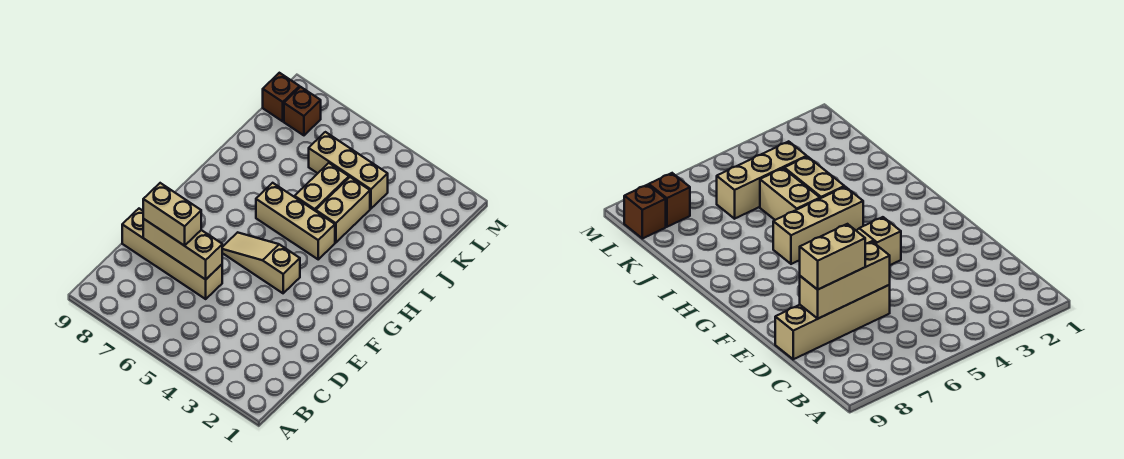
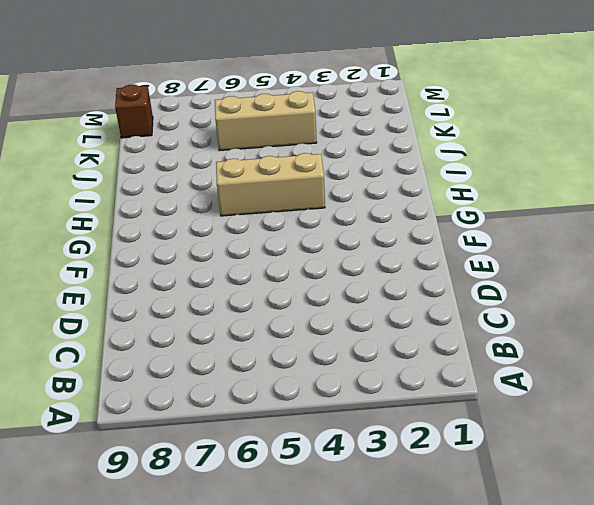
none -> tan brick D6:D9 level 1
none -> tan slope F4:F6 level 1 top 4

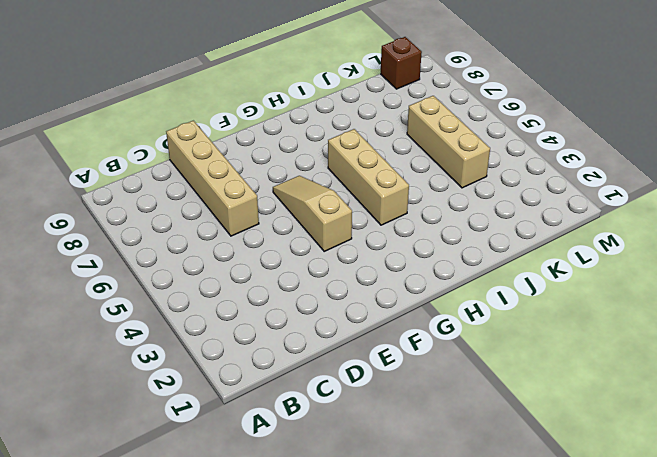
none -> tan brick I4:J4 level 1
none -> tan brick I5:J5 level 1

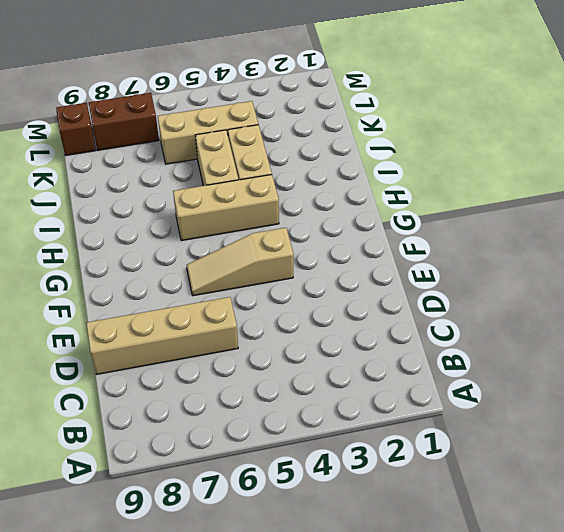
brown brick L7:L8 level 1 -> brown brick L8 level 1
none -> tan brick D6:D8 level 2
none -> tan brick D7:D8 level 3

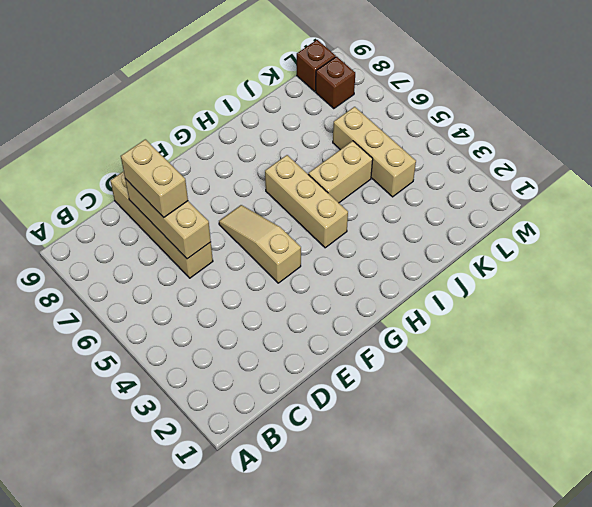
none -> tan brick I4:J4 level 1

